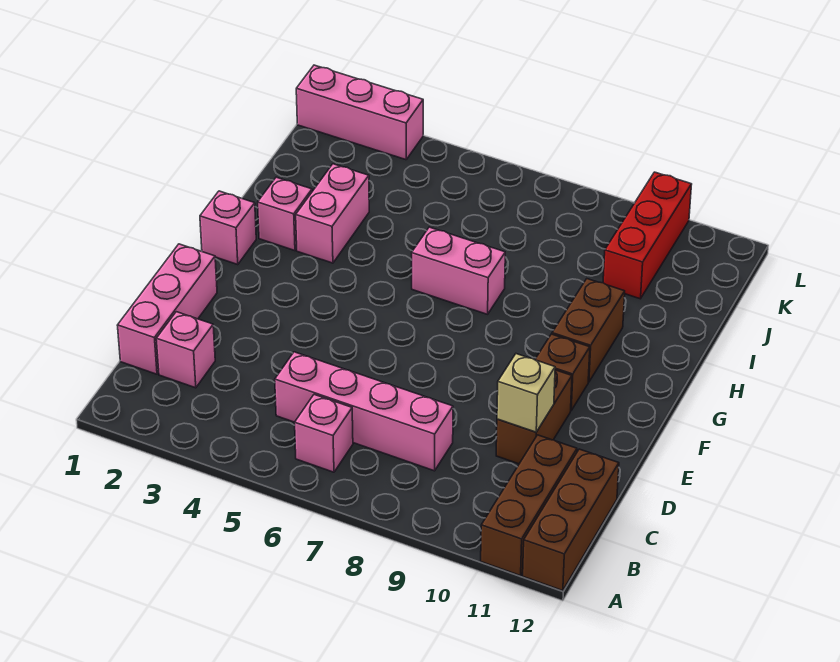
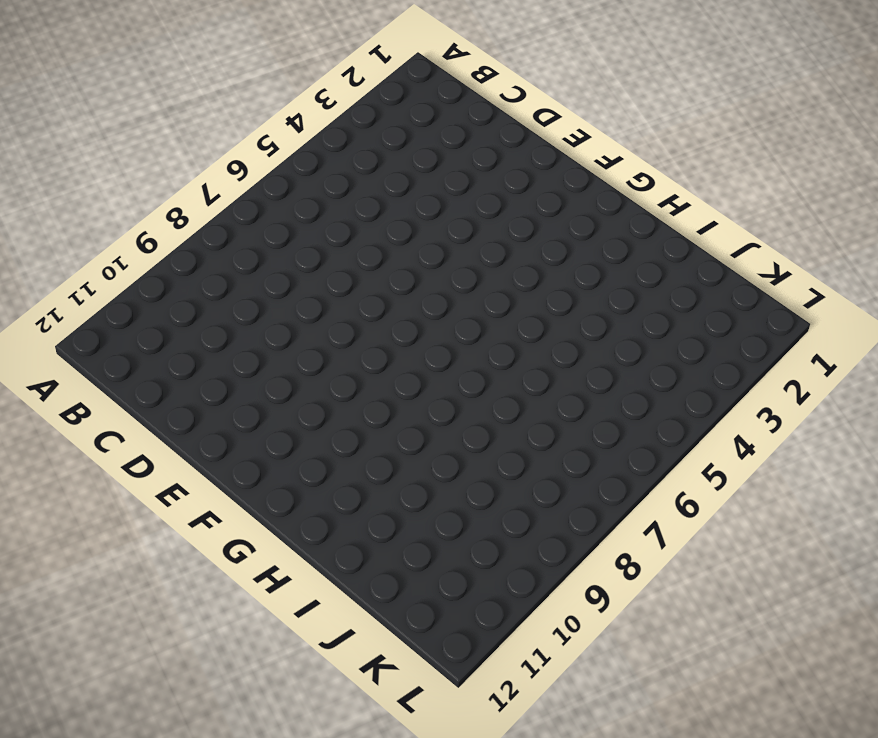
none -> brown brick A11:C11 level 1
none -> brown brick A12:C12 level 1
none -> pink brick B6 level 1

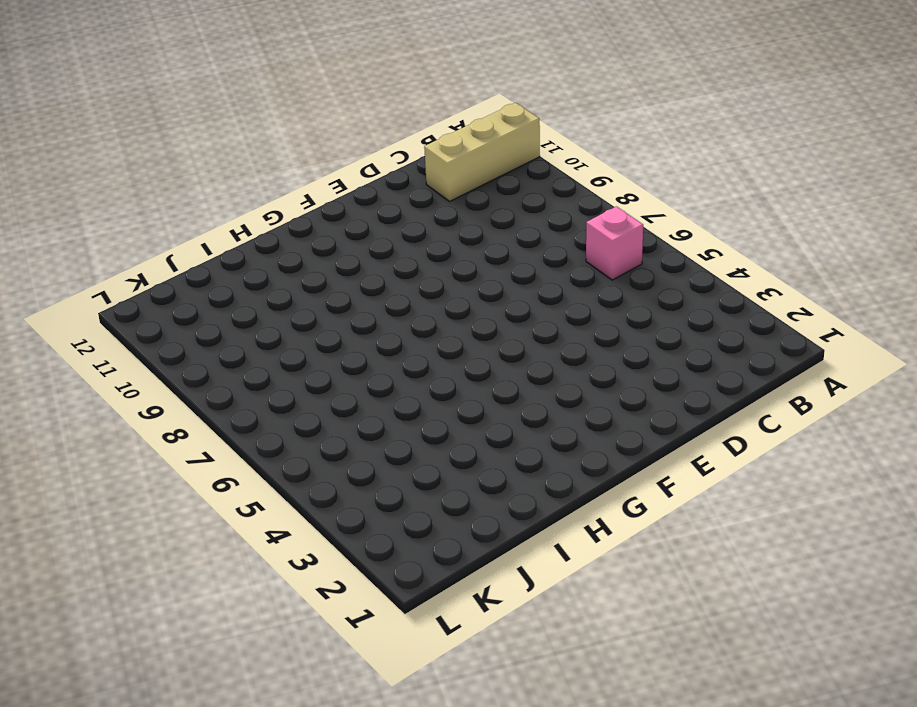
tan brick A11:C11 level 1 -> brown brick A11:C11 level 1
none -> brown brick A12:C12 level 1
none -> pink brick C1:E1 level 1
none -> pink brick C2 level 1

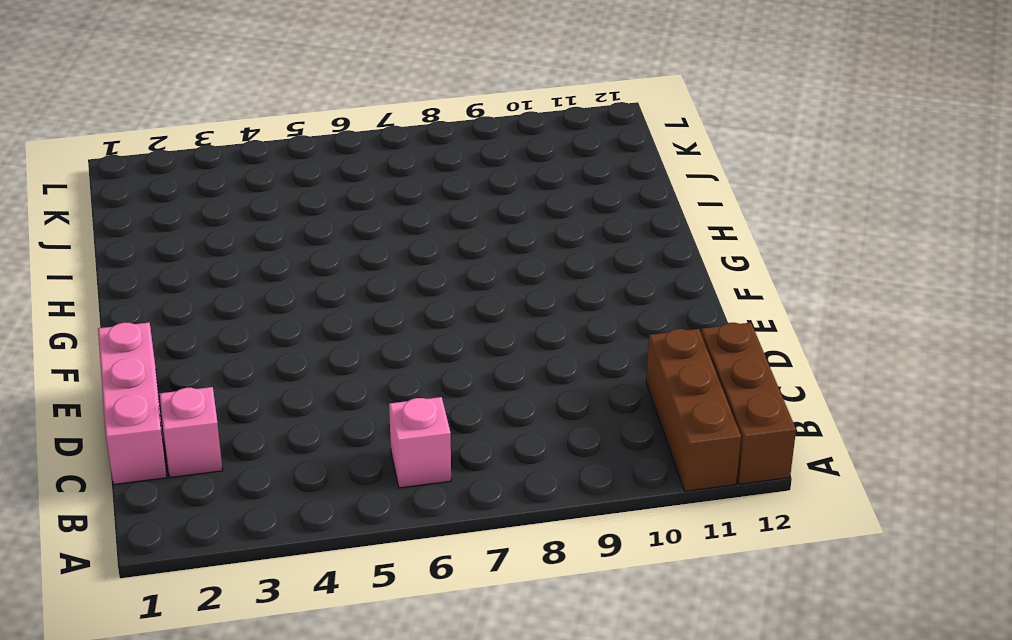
none -> pink brick C5:C8 level 1
none -> brown brick D10:E10 level 1
none -> brown brick F10 level 1

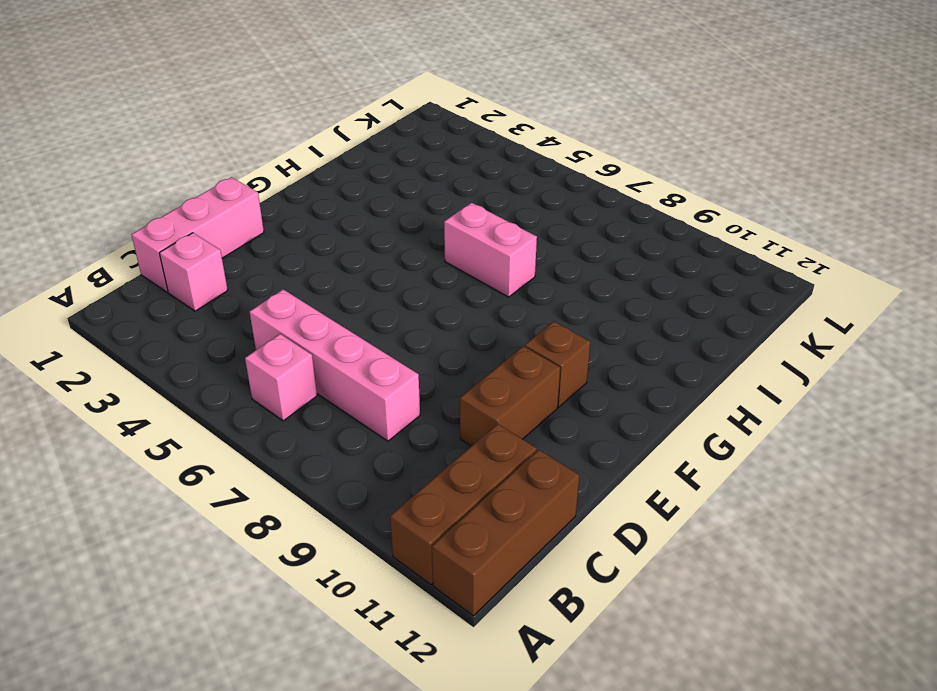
none -> pink brick G1 level 1
none -> brown brick G10:H10 level 1
none -> pink brick H2 level 1

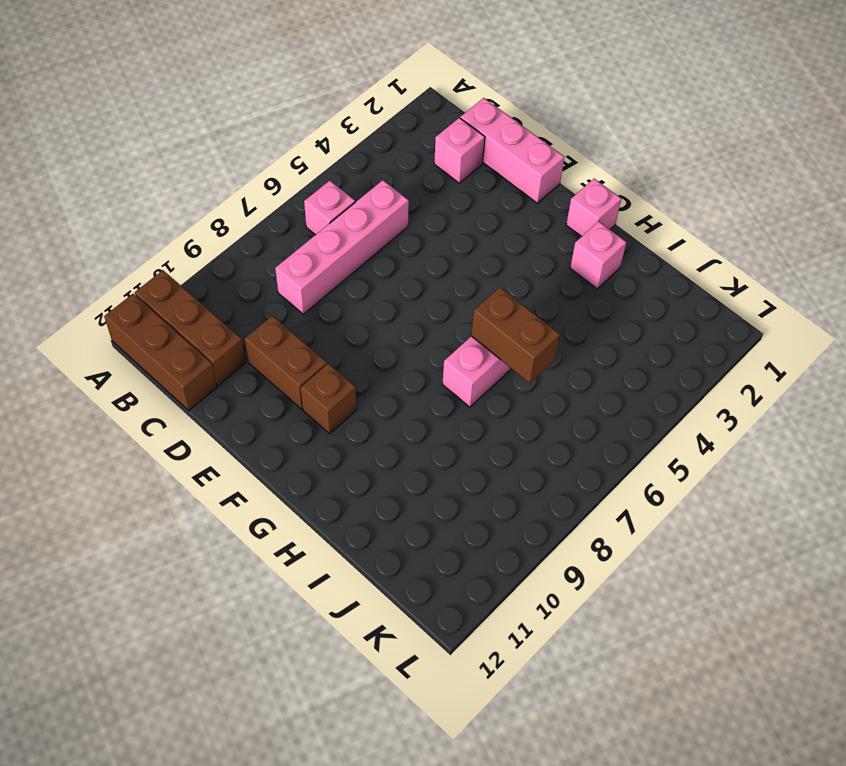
brown brick H6:I6 level 2 -> brown brick G10:H10 level 1
none -> pink brick H3:I3 level 1
none -> red brick J10:L10 level 1
none -> pink brick L1:L3 level 1

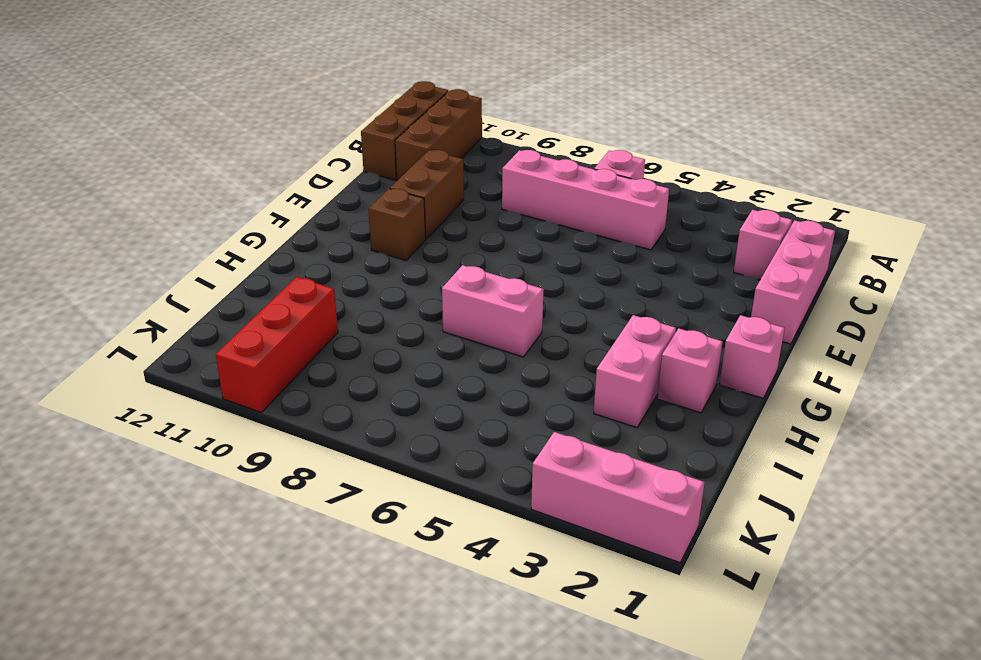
none -> brown brick G10:H10 level 1
none -> tan brick D10 level 2

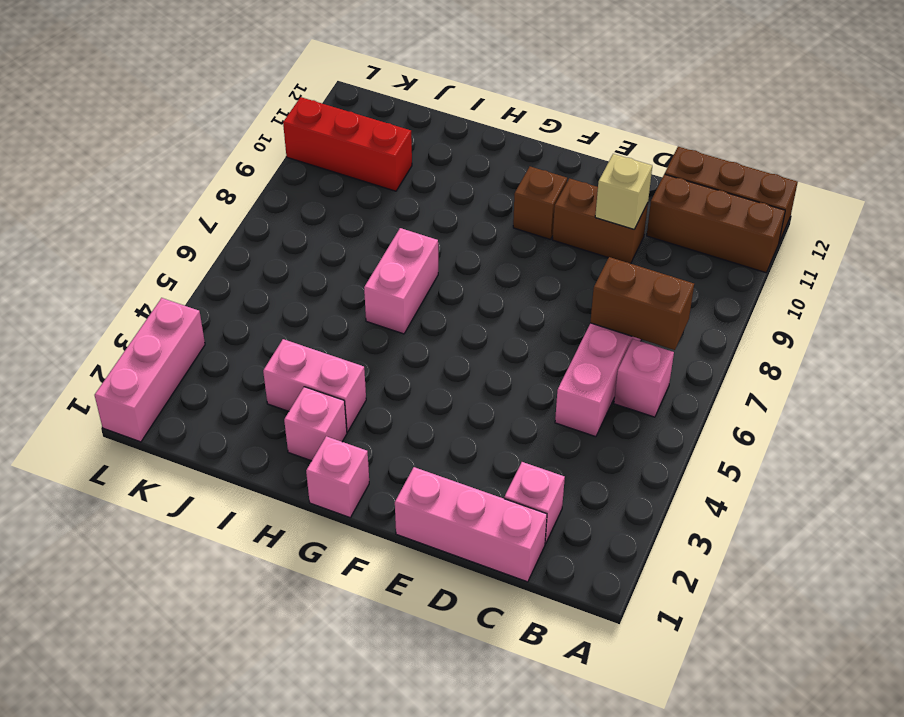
brown brick B7:C7 level 2 -> brown brick G10:H10 level 1

